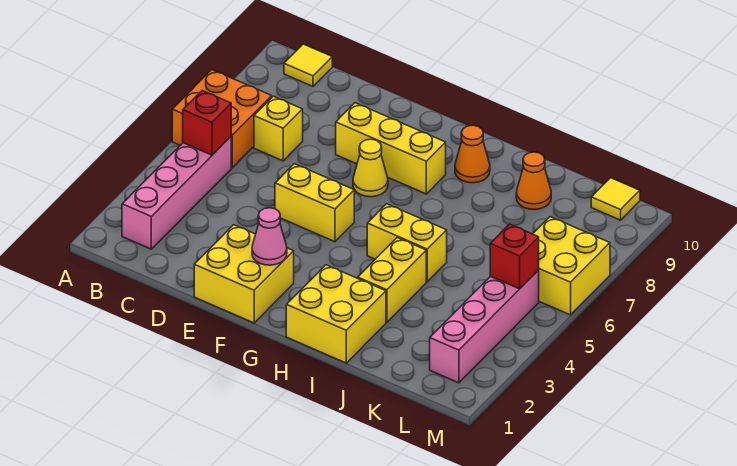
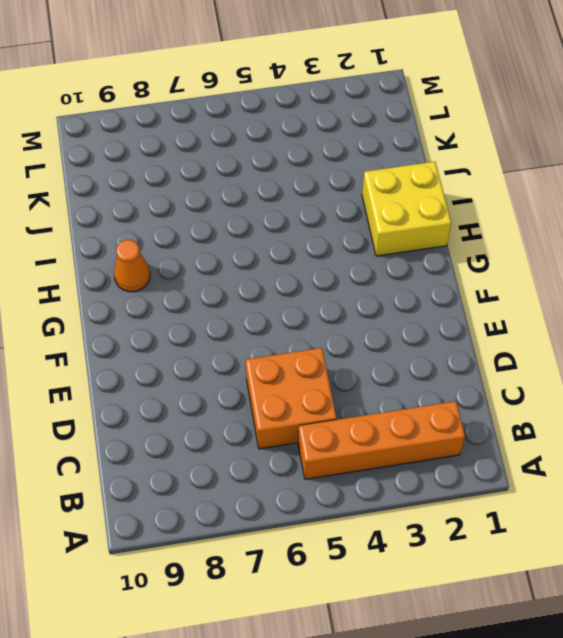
orange brick B2:B5 level 1 -> pink brick B2:B5 level 1
orange brick C5:D6 level 1 -> orange brick A6:B7 level 1
none -> yellow tile B10 level 1
none -> yellow brick C7 level 1
none -> yellow brick E1:F2 level 1

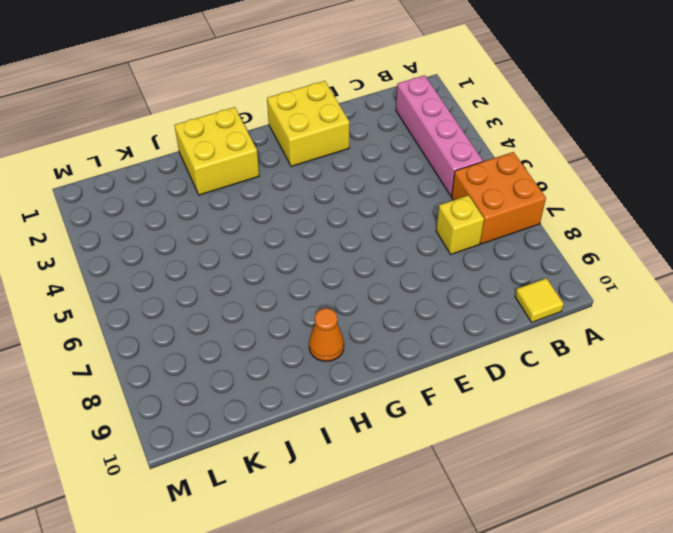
none -> yellow brick E5:F5 level 1
none -> yellow brick E8:G8 level 1
none -> yellow cone F7 level 1

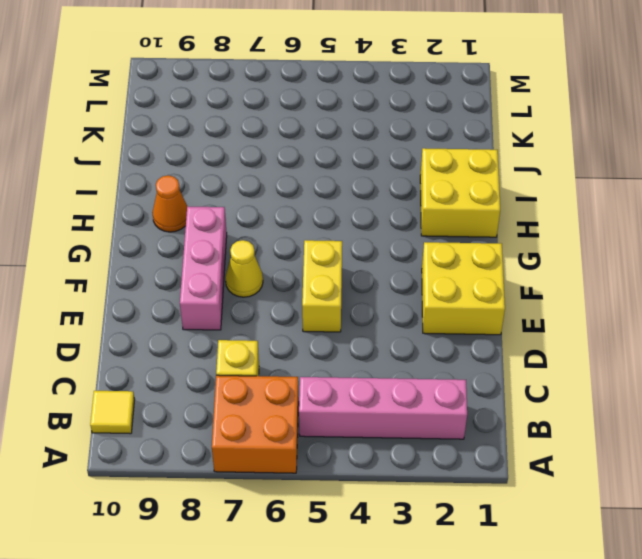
pink brick E8:G8 level 1 -> yellow brick E8:G8 level 1
none -> yellow brick H5:I5 level 1
none -> yellow brick I3:I4 level 1
none -> orange cone J9 level 1

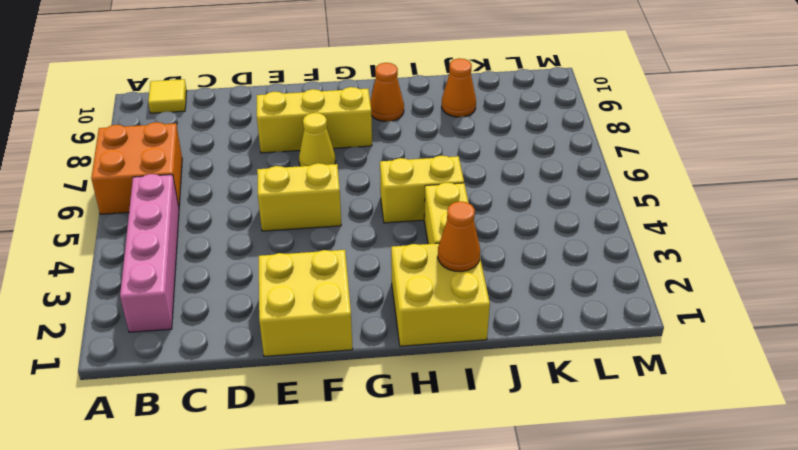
orange cone I2 level 2 -> none
none -> yellow brick C7 level 1
none -> pink brick L2:L5 level 1
none -> yellow brick L6:M7 level 1

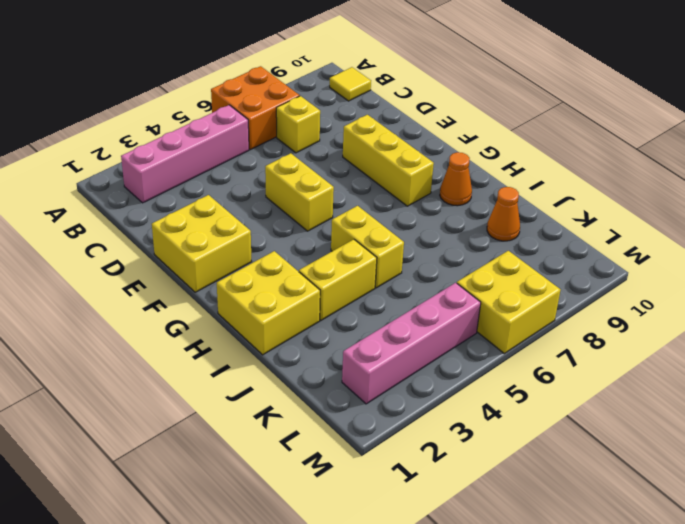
none -> yellow cone F7 level 1
none -> yellow tile L10 level 1
none -> red brick B5 level 2

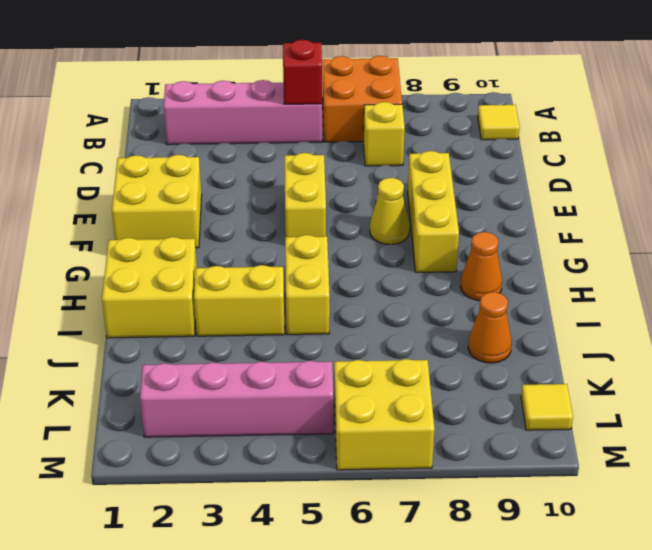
none -> pink cone F2 level 2
none -> red brick L5 level 2

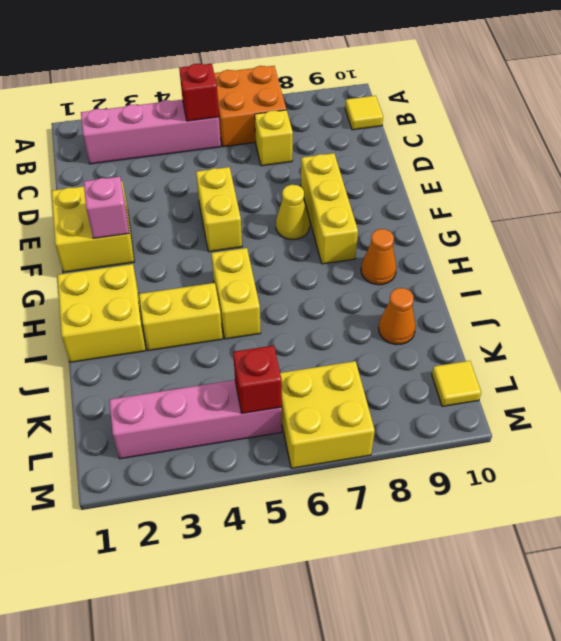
pink brick F2 level 2 -> pink cone F2 level 2

